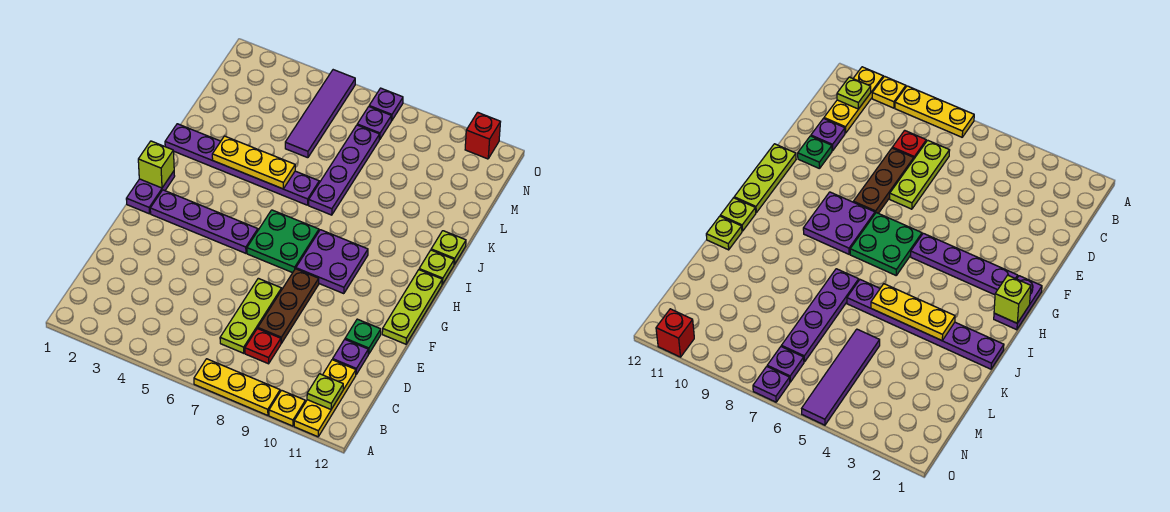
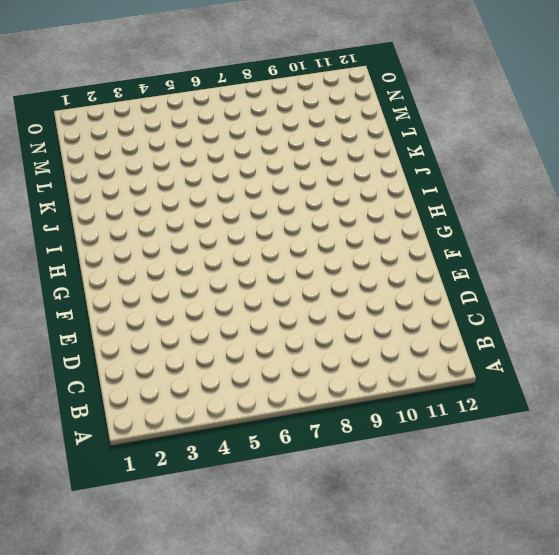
none -> yellow plate A7:A9 level 1
none -> yellow plate A10 level 1
none -> yellow plate A11:C11 level 1

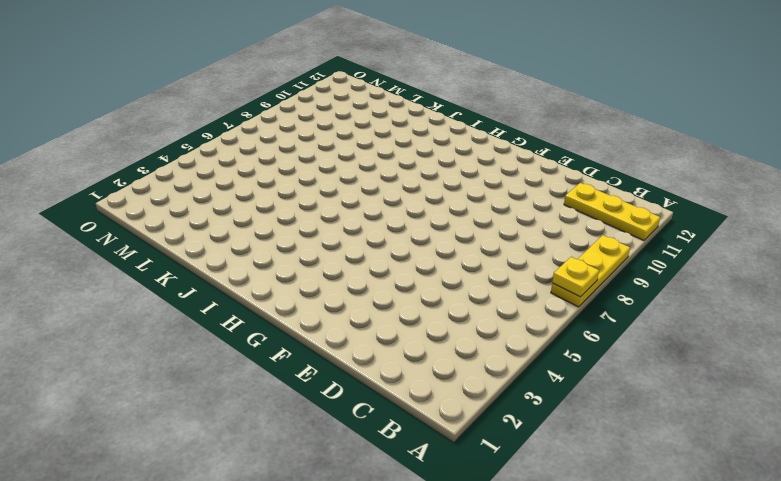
yellow plate A7 level 2 -> yellow plate A10 level 1
none -> lime plate C7:E7 level 1
none -> red plate C8 level 1
none -> brown plate D8:F8 level 1

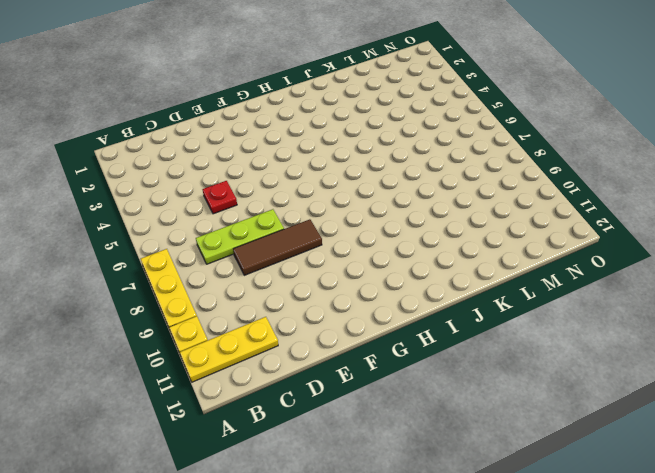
red plate D5 level 1 -> red plate C8 level 1
brown tile D8:F8 level 1 -> brown plate D8:F8 level 1
none -> purple plate D11 level 1
none -> green plate E11 level 1
none -> lime plate F12:H12 level 1

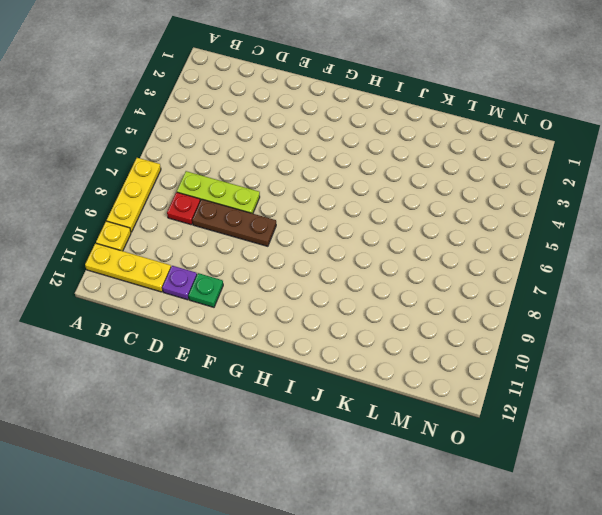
none -> lime plate F12:H12 level 1
none -> purple plate G1:H1 level 1
none -> purple plate G2:G5 level 1

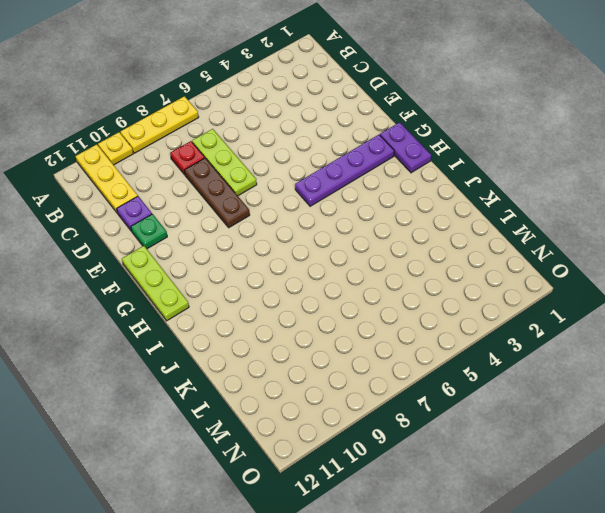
none -> green plate G6:H7 level 1
none -> purple plate G8:H9 level 1
none -> lime plate I12 level 1

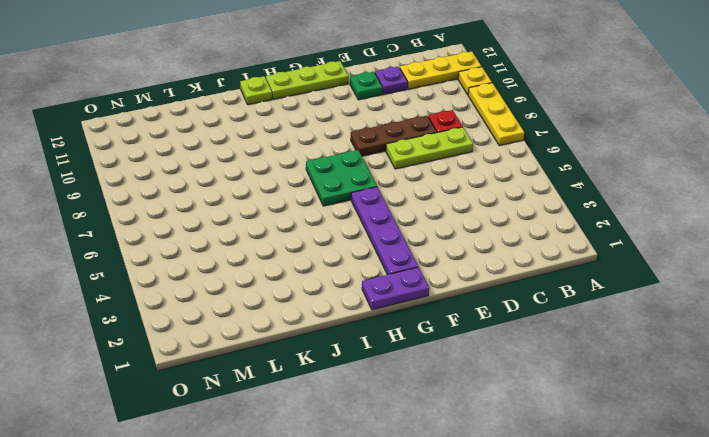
none -> purple plate G8:H9 level 1
none -> purple plate J1:J6 level 1
none -> purple plate J7:M7 level 1

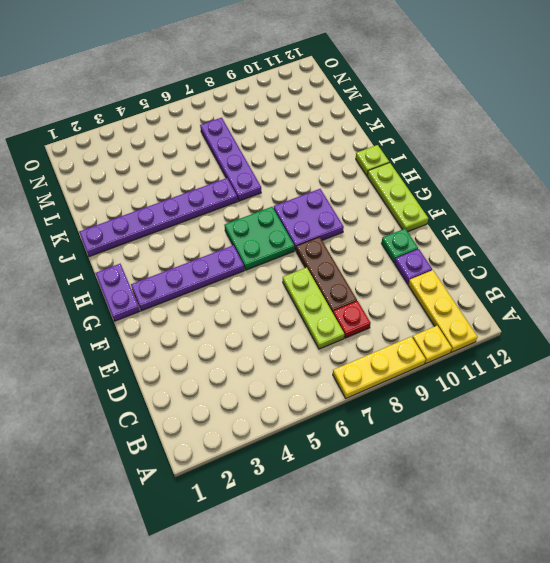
none -> lime plate J12 level 1
none -> purple tile L5:O5 level 1
none -> purple plate N7 level 1

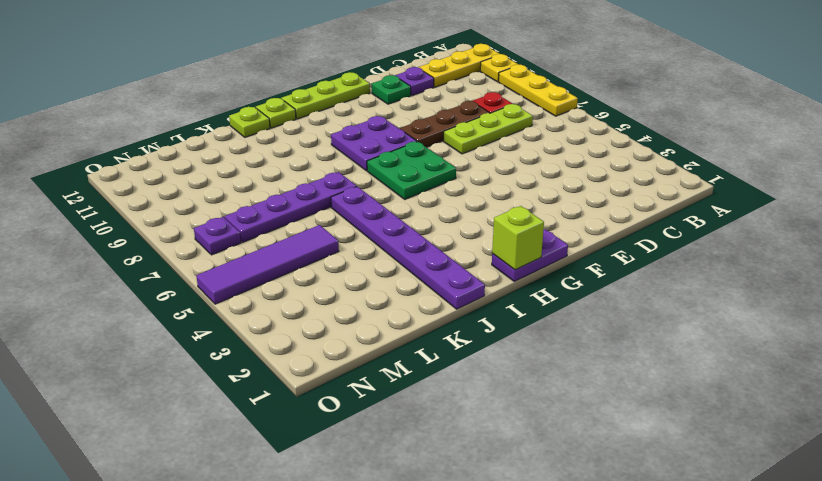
none -> purple plate G2:G5 level 1
none -> purple plate O7 level 1
none -> red brick O11 level 1

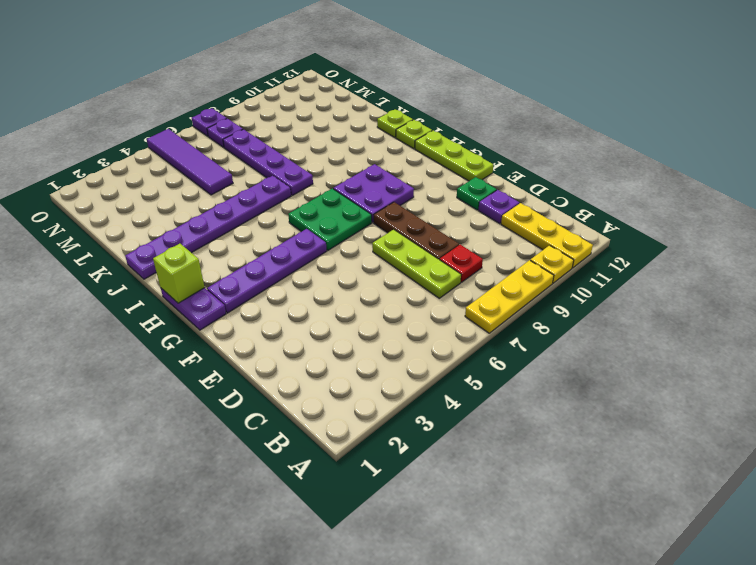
none -> red brick O11 level 1
none -> lime plate B11 level 2
none -> yellow plate J3:J5 level 2

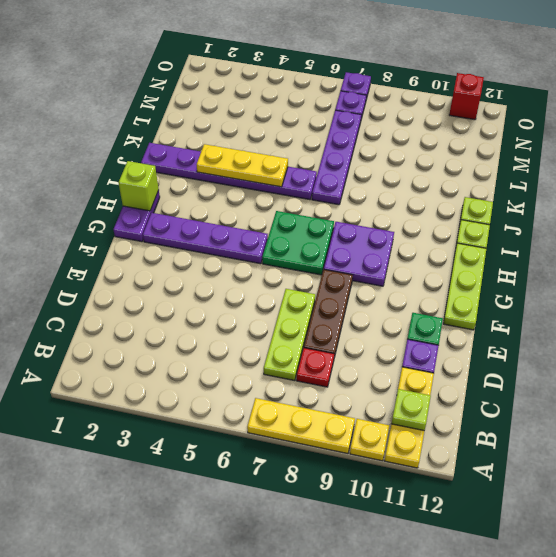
none -> purple tile L5:O5 level 1

